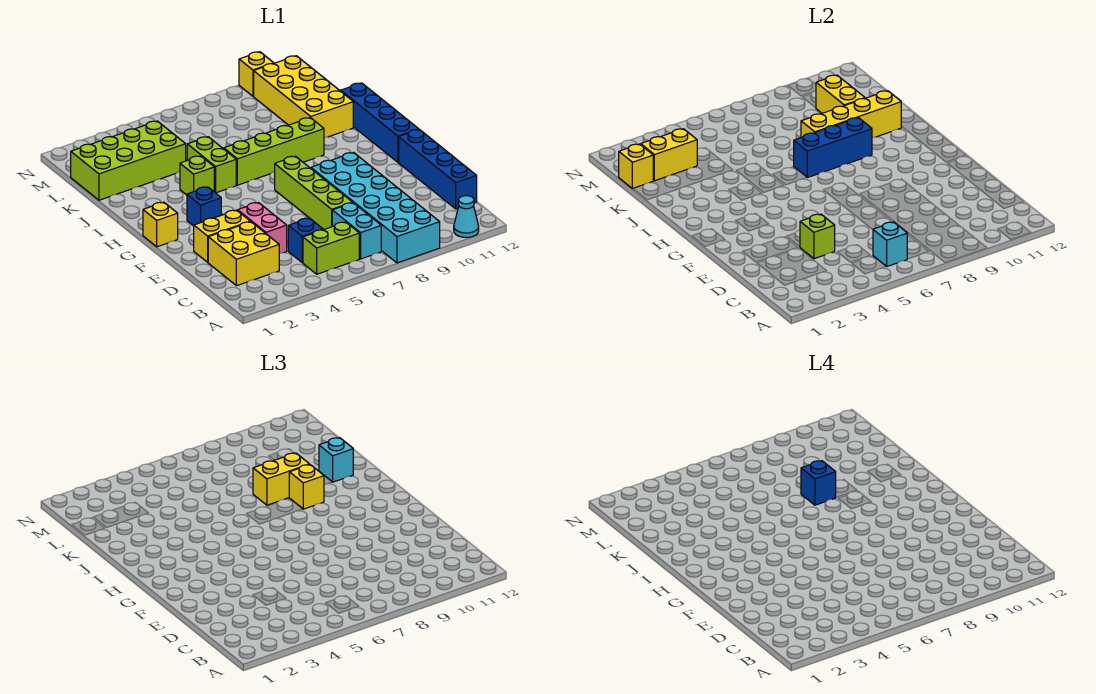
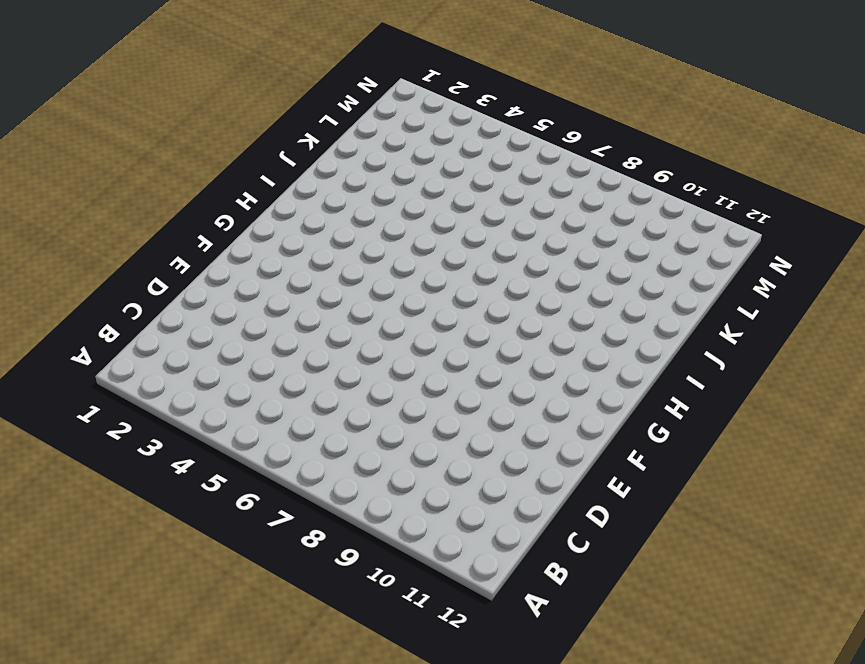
none -> cyan brick A8:F9 level 1
none -> cyan cone A11 level 1
none -> lime brick B5:B6 level 1
none -> cyan brick B7:C7 level 1

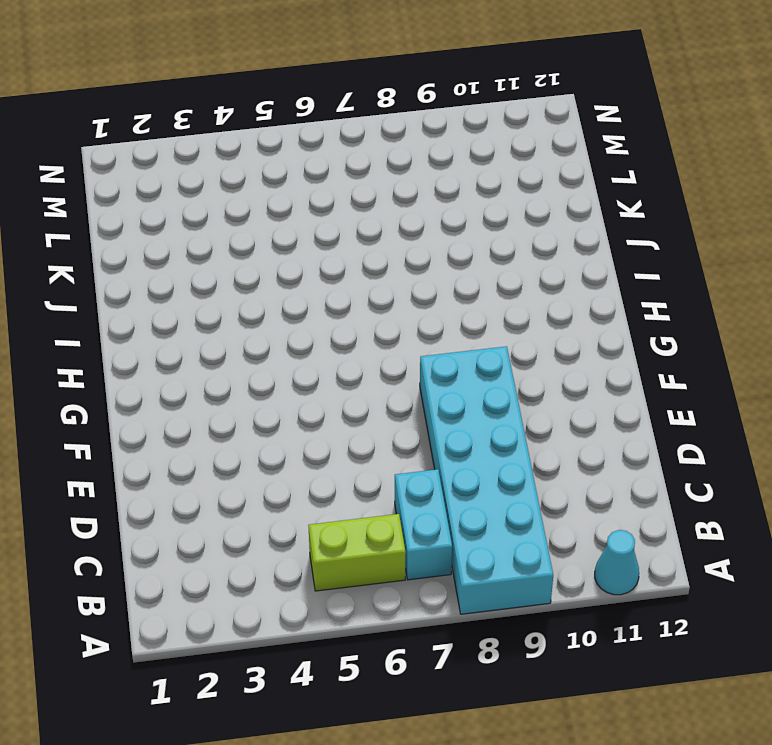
none -> yellow brick C2:D3 level 1
none -> blue brick C5 level 1
none -> blue brick C12:F12 level 1
none -> pink brick D4:E4 level 1

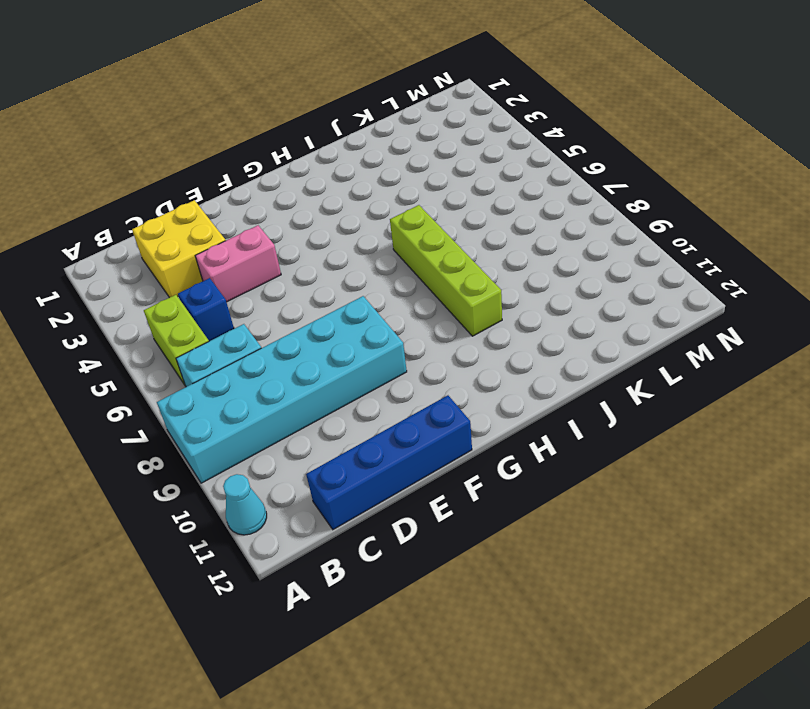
none -> lime brick D7:G7 level 1
none -> yellow brick E2:E3 level 1
none -> yellow brick G1 level 1
none -> blue brick G3 level 1

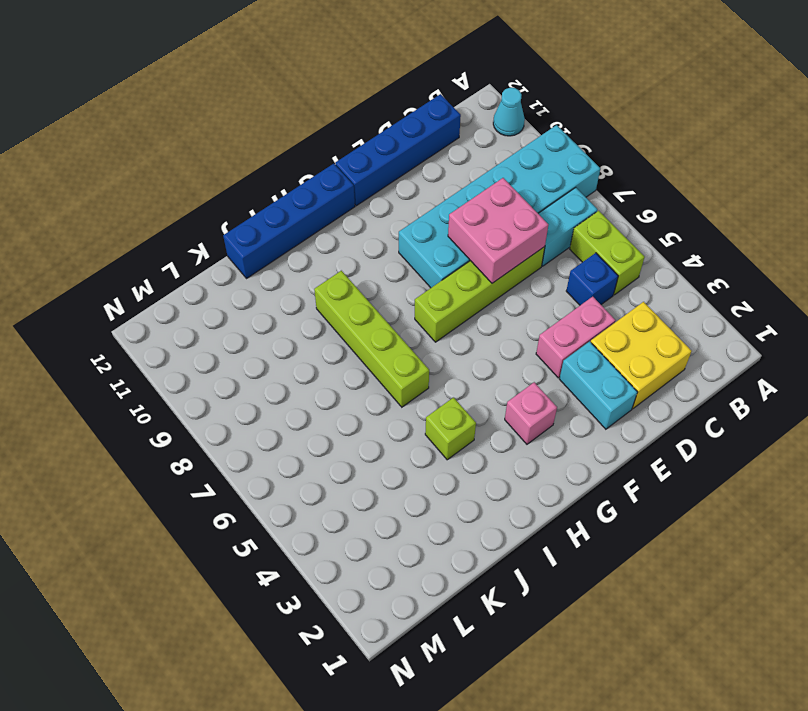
pink brick D7:E8 level 2 -> none
cyan brick E2:E3 level 1 -> yellow brick E2:E3 level 1
pink brick G3 level 1 -> blue brick G3 level 1
none -> yellow brick G1 level 1
none -> lime brick I5:J5 level 1
none -> yellow brick J10:M11 level 1
none -> lime brick K1:L4 level 1

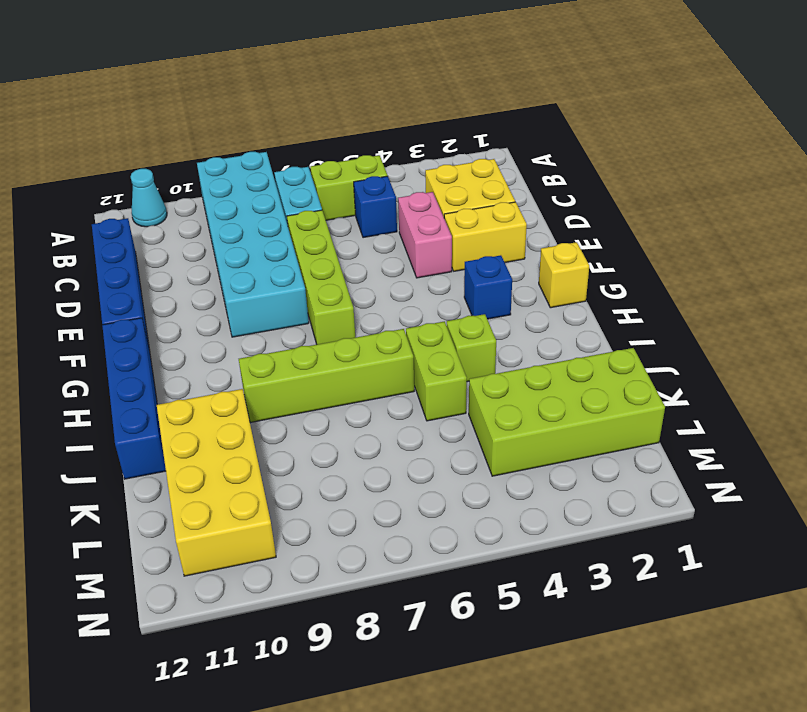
none -> yellow brick N10 level 1
none -> cyan brick B6 level 2
none -> lime brick D4 level 2
none -> blue brick I7:I9 level 2

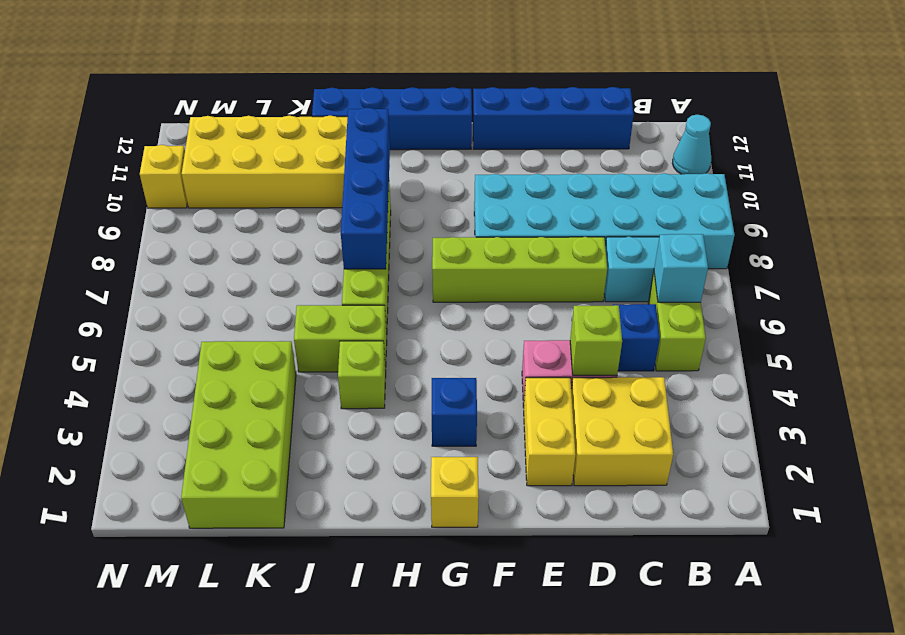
blue brick I7:I10 level 2 -> blue brick I7:I9 level 2
none -> yellow brick J8:J11 level 2
none -> yellow brick K10:L10 level 2
none -> yellow brick L1 level 2
none -> yellow brick L2:L3 level 2

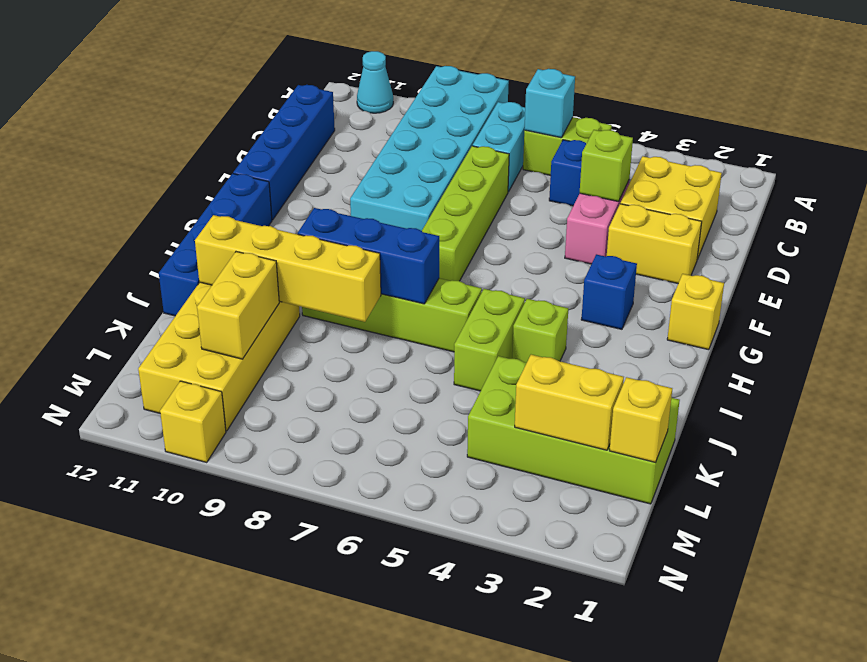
none -> yellow brick I9 level 3
none -> yellow brick J8:J9 level 3
none -> cyan brick J11 level 3
none -> blue brick J8 level 4

